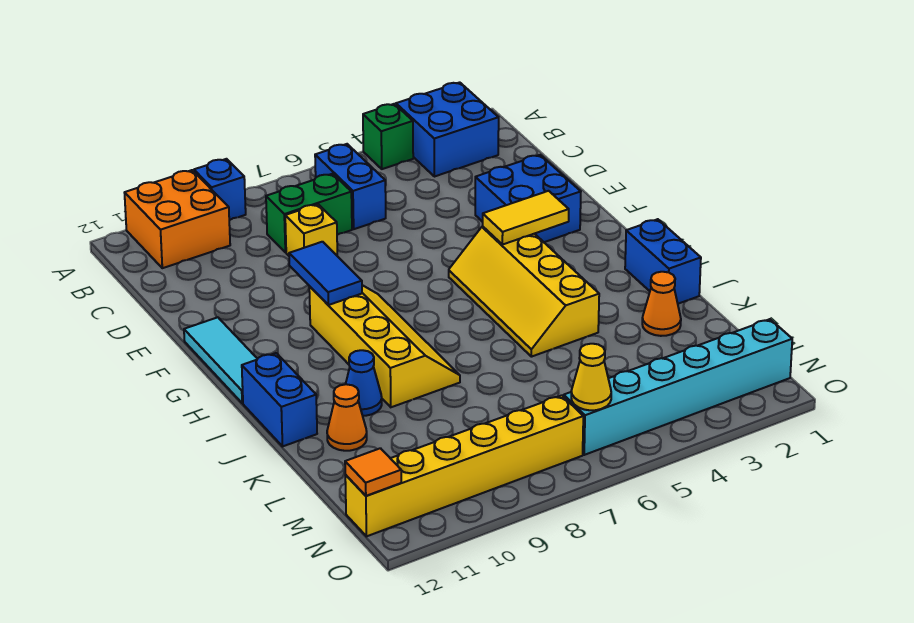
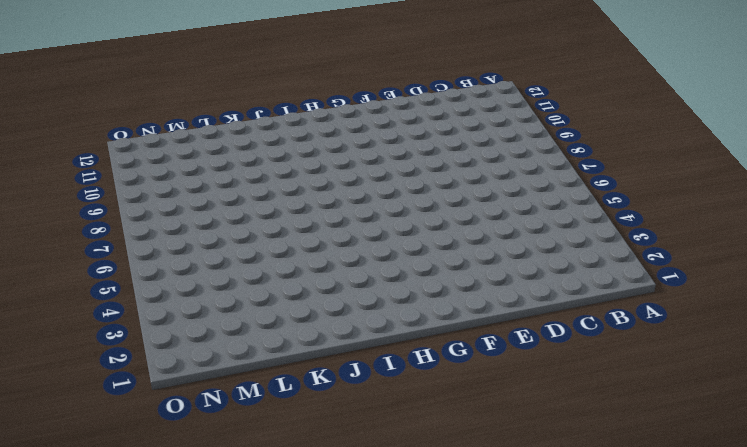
none -> blue brick A2:B3 level 1
none -> green brick A4 level 1
none -> blue brick A9 level 1

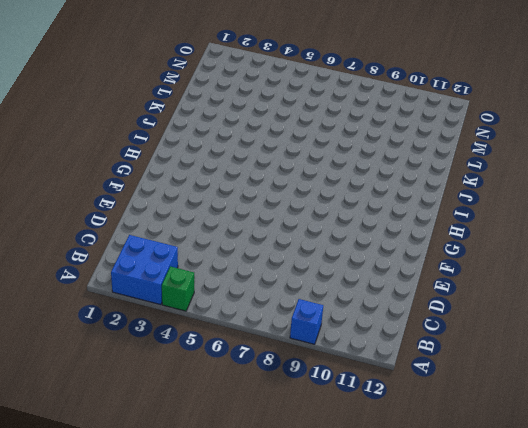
none -> orange brick A10:B11 level 1
none -> blue brick B6:C6 level 1
none -> green brick C7:C8 level 1

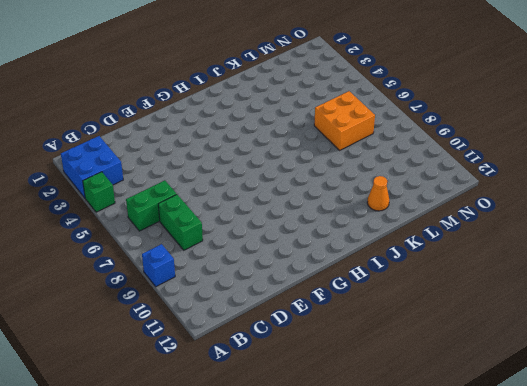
green brick B6:C6 level 1 -> blue brick B6:C6 level 1
orange brick L6:M7 level 1 -> orange brick A10:B11 level 1
none -> yellow brick D8 level 1
none -> blue brick E2:F3 level 1
none -> cyan tile F12:H12 level 1

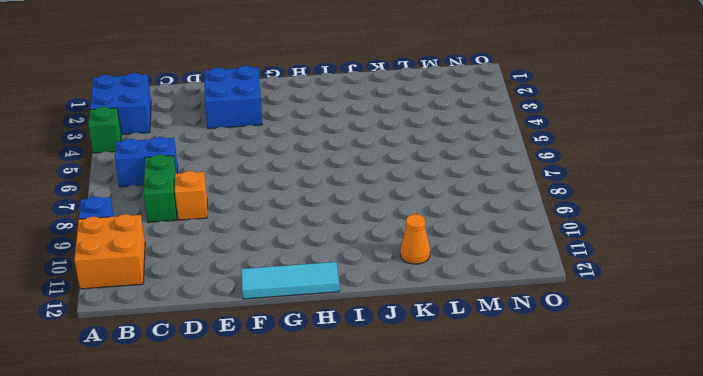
orange brick D8 level 1 -> yellow brick D8 level 1
none -> yellow slope G4:J5 level 1 top 4
none -> yellow slope G8:J9 level 1 top 9
none -> blue brick I1:J1 level 1

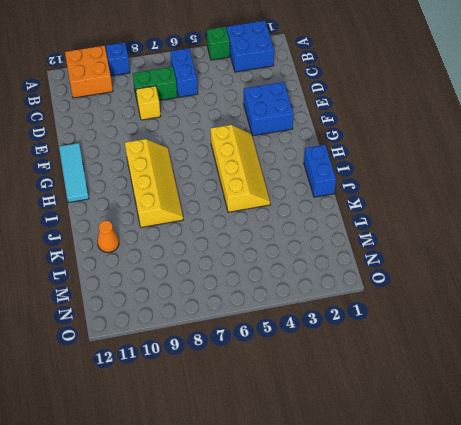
yellow slope G4:J5 level 1 top 5 -> yellow slope G4:J5 level 1 top 4
none -> blue brick I12:J12 level 1
none -> blue cone J10 level 1
none -> orange cone K2 level 1

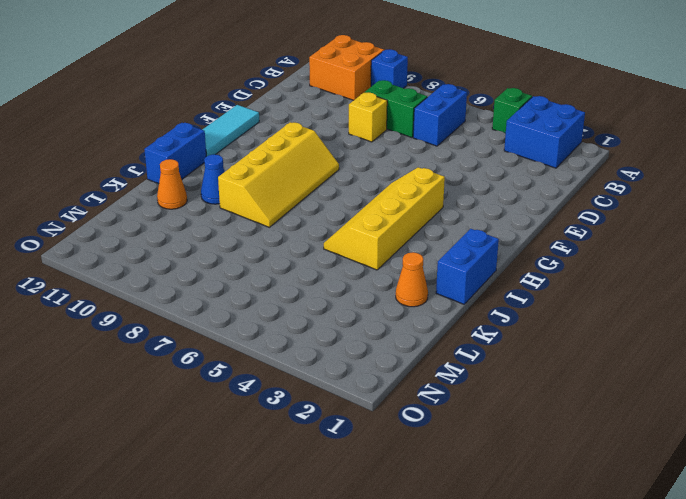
none -> blue brick E2:F3 level 1
none -> cyan brick N1:N6 level 1
none -> yellow brick N7:N12 level 1

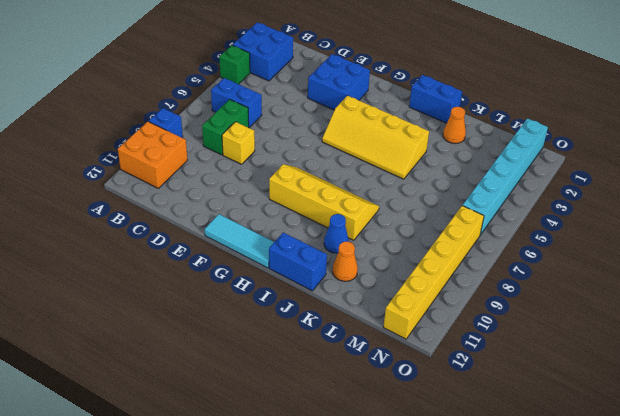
none -> blue tile F9:G9 level 2
none -> yellow tile G3:G4 level 2
none -> yellow cone N6 level 2

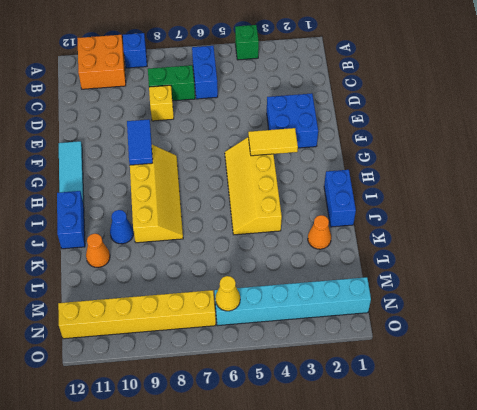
none -> blue brick A2:B3 level 1
none -> orange tile N12 level 2

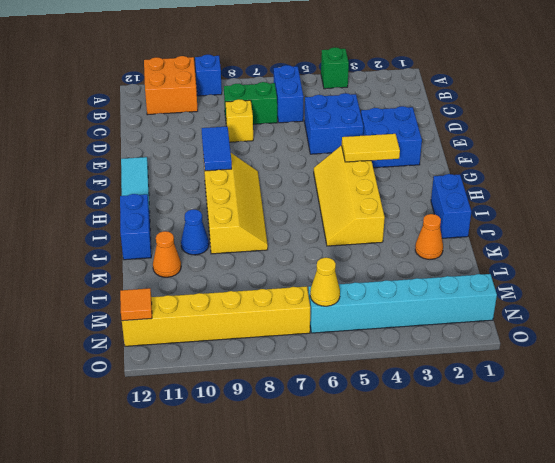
blue brick D4:E5 level 1 -> blue brick A2:B3 level 1

